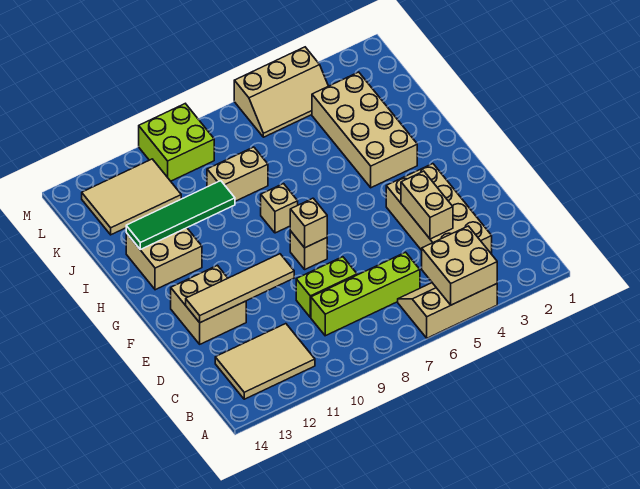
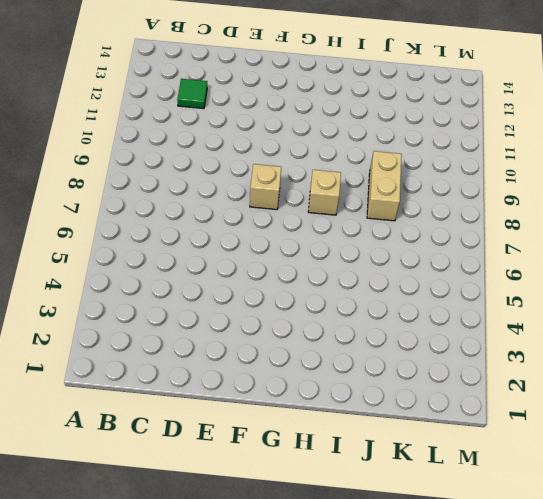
green tile C12 level 1 -> tan tile B11:C13 level 1
none -> tan slope A4:B6 level 1 top A
none -> tan brick C3:F4 level 1
none -> lime brick C6:C9 level 1

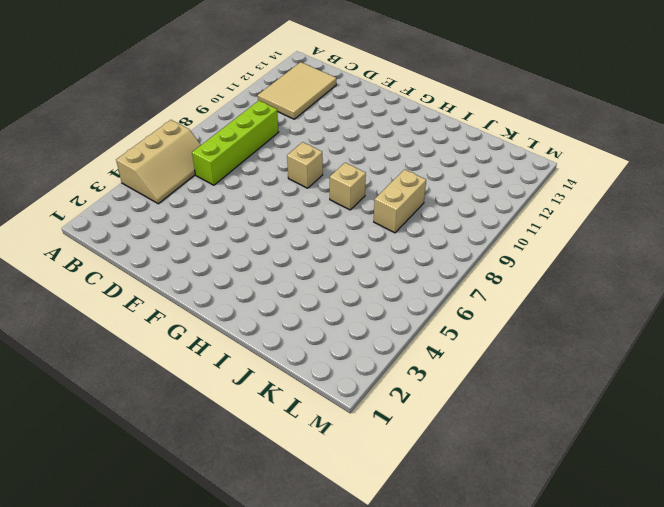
none -> tan brick C3:F4 level 1
none -> lime brick D8:D9 level 1
none -> tan brick E12:F13 level 1

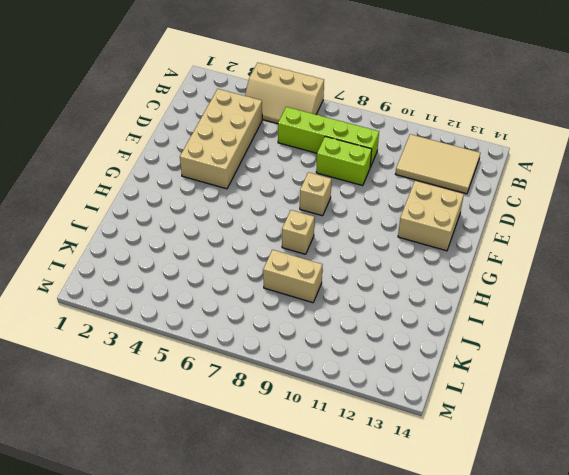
none -> tan brick H3:K4 level 1
none -> tan brick H12:I13 level 1
none -> tan tile K11:L13 level 1

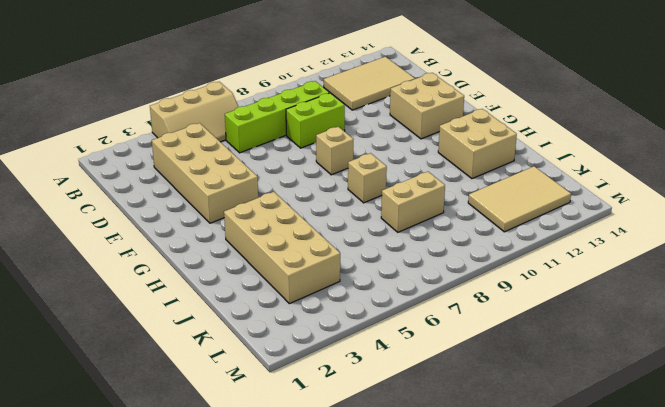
none -> tan slope L4:M6 level 1 top M
none -> lime brick L9:M10 level 1
none -> tan brick A4:B5 level 2

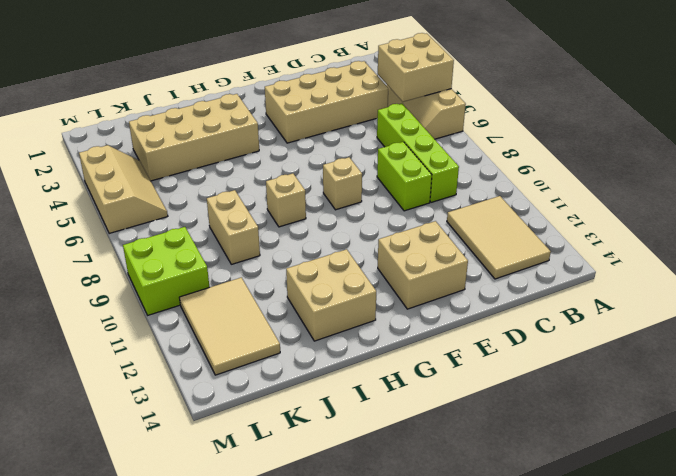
none -> tan brick D4:E4 level 2
none -> tan tile E10:E13 level 2
none -> tan brick F8 level 2

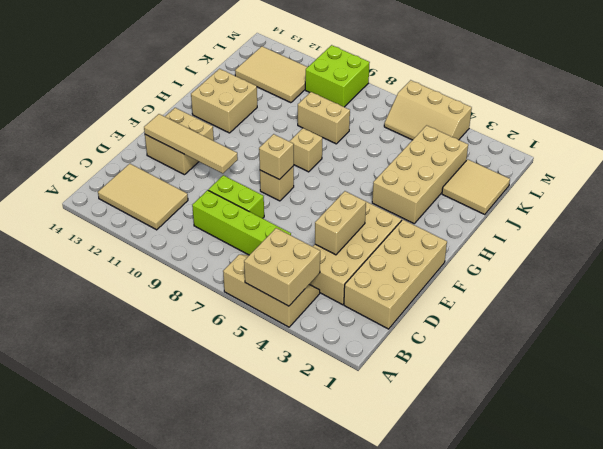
tan brick C1:F2 level 1 -> none
tan tile J1:K2 level 1 -> none
none -> green tile I10:I13 level 2

